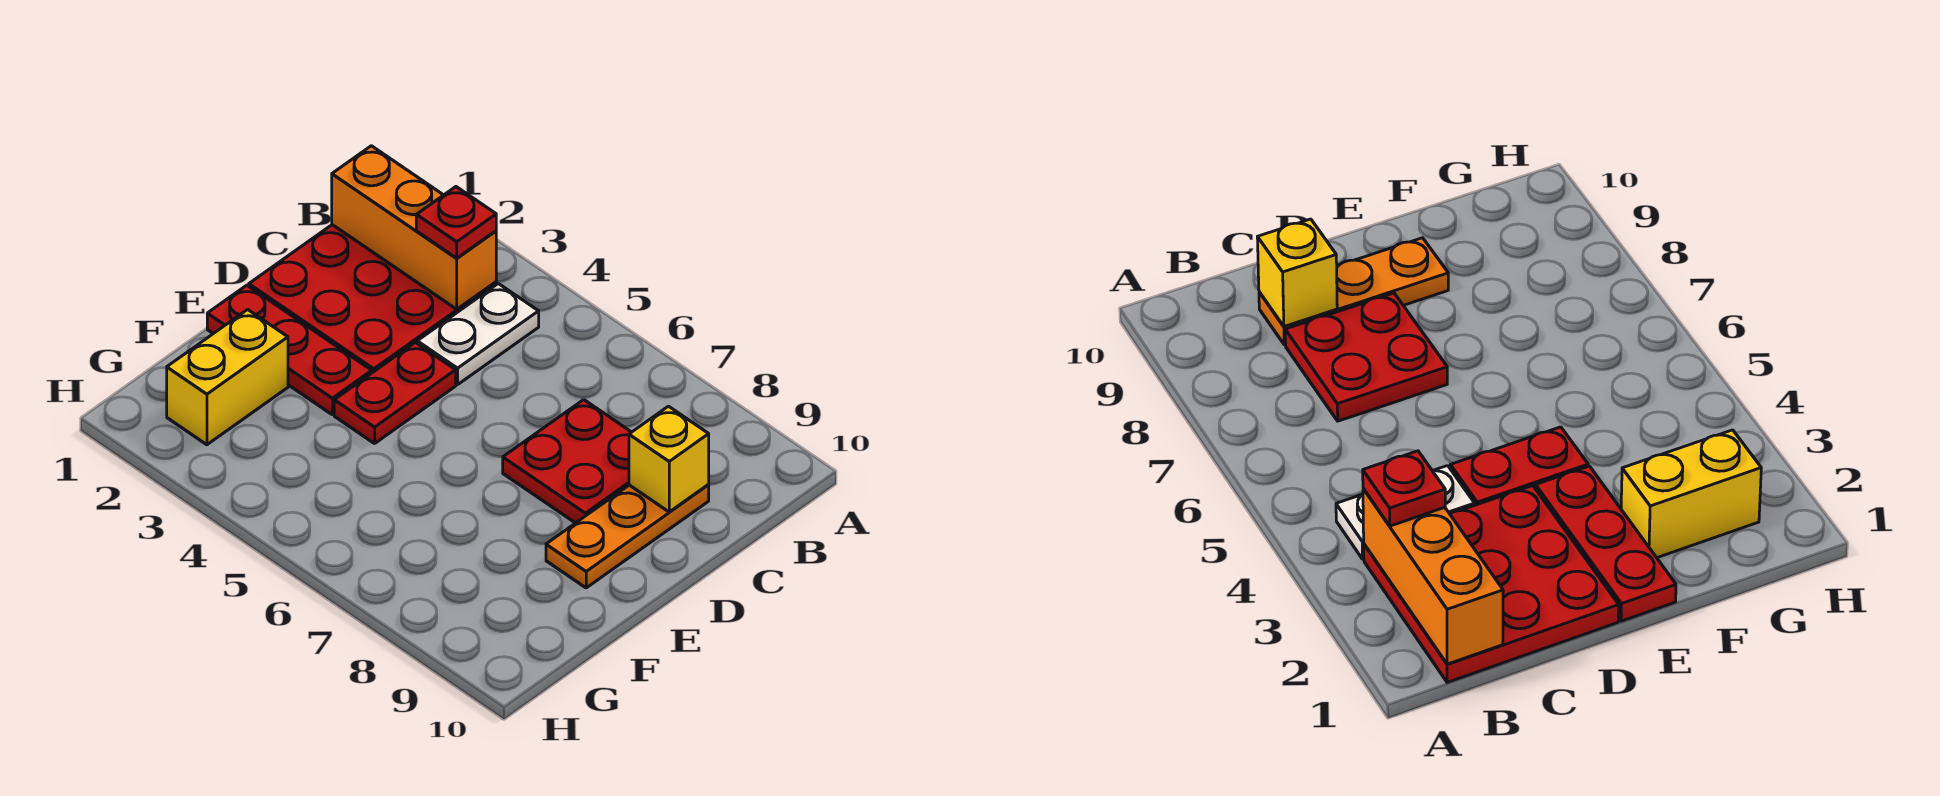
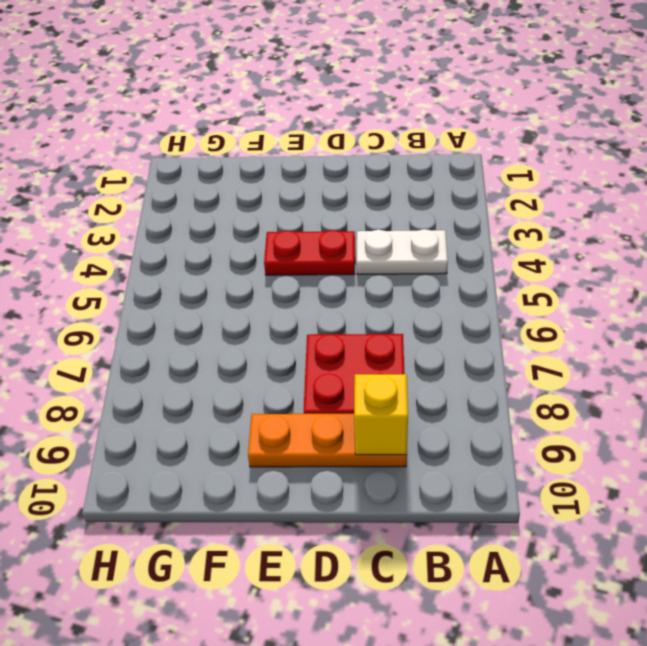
none -> red plate B1:D3 level 1
none -> red plate E1:E3 level 1

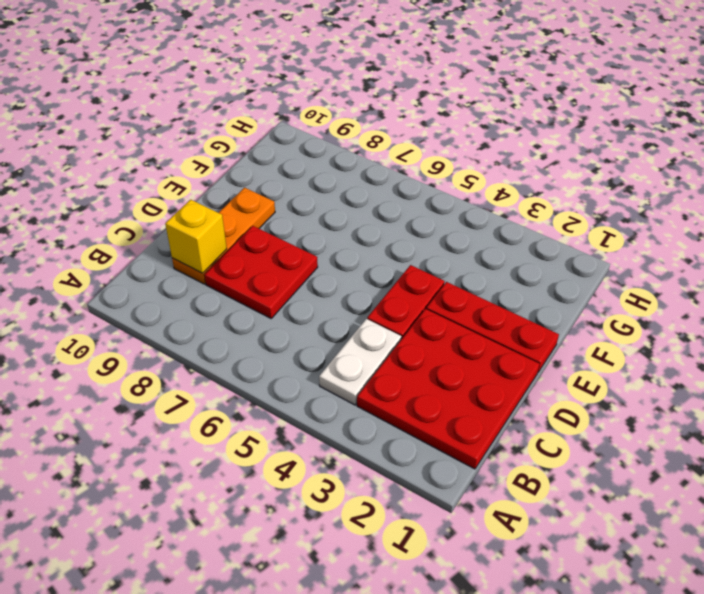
none -> yellow brick F2:G2 level 1
none -> orange brick B1:B3 level 2

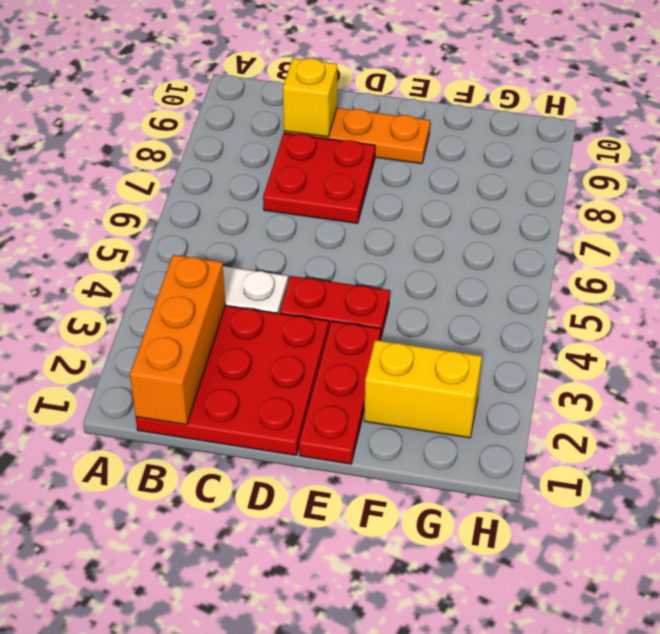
none -> red plate B3 level 3

